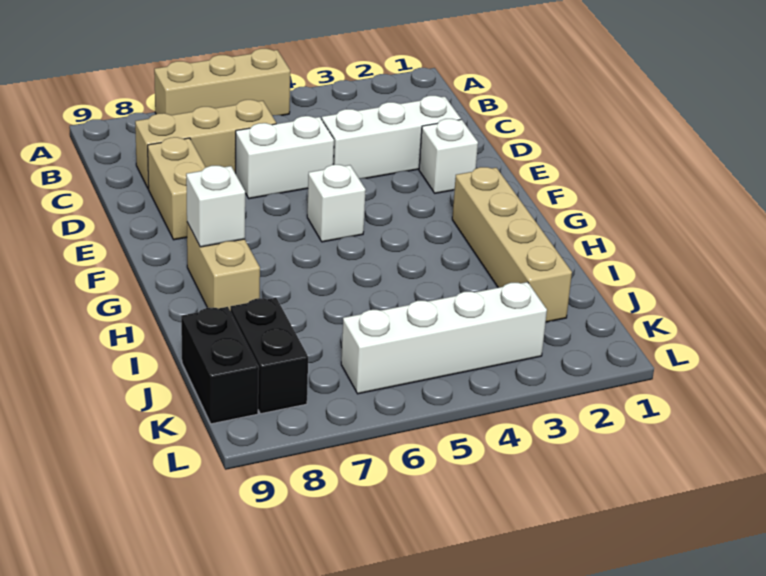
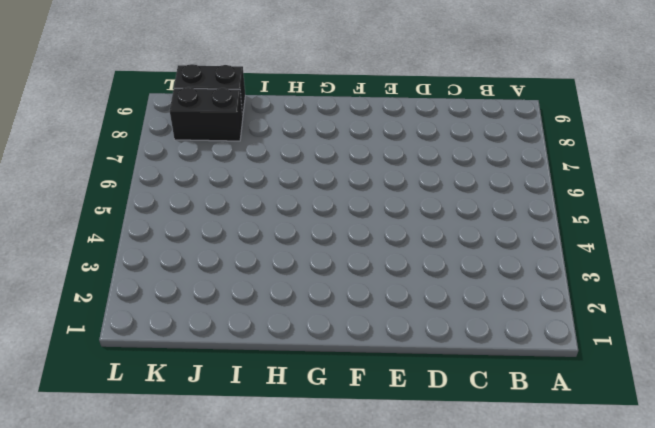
none -> tan brick A5:A7 level 1
none -> tan brick C6:C8 level 1
none -> white brick D2:D4 level 1

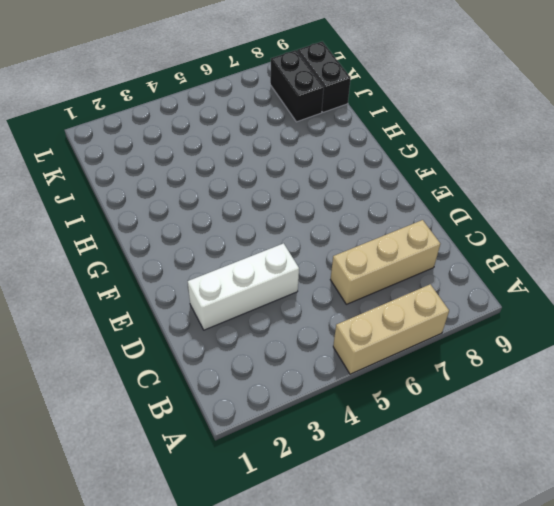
none -> white brick D5:D6 level 1
none -> tan brick D8:E8 level 1
none -> white brick E2 level 1

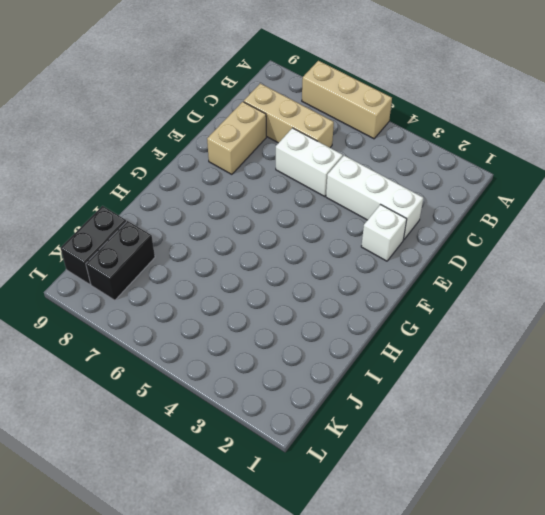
none -> white brick F5 level 1
none -> tan brick G2:J2 level 1
none -> tan brick G8:H8 level 1

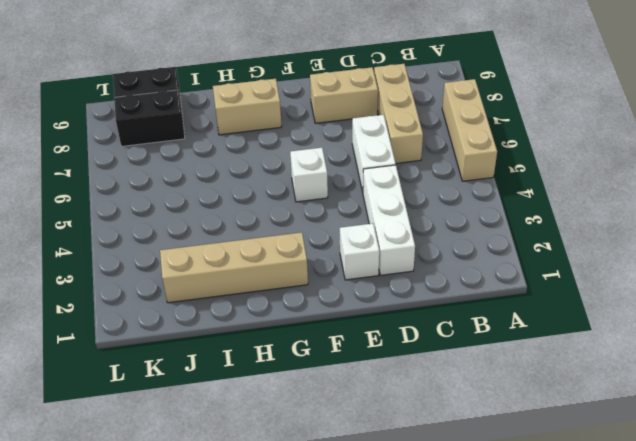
none -> white brick K3:K6 level 1
none -> white brick G8 level 2

